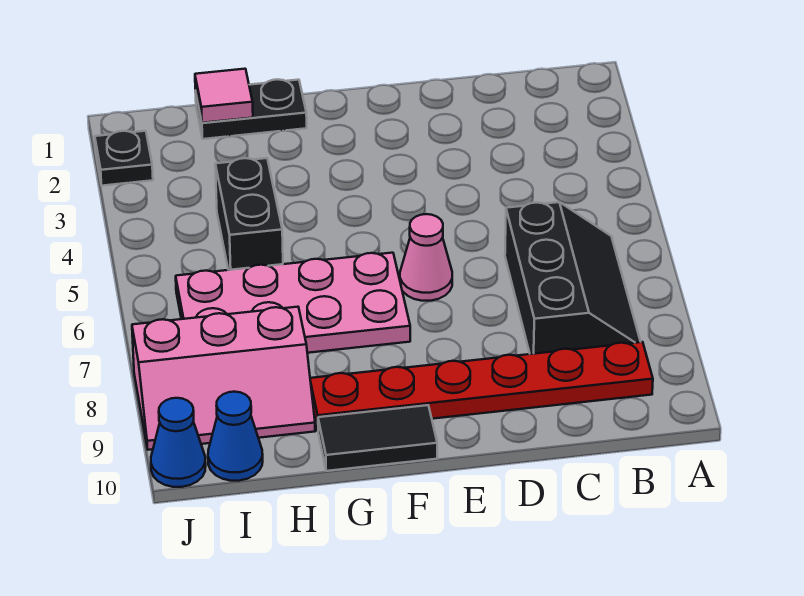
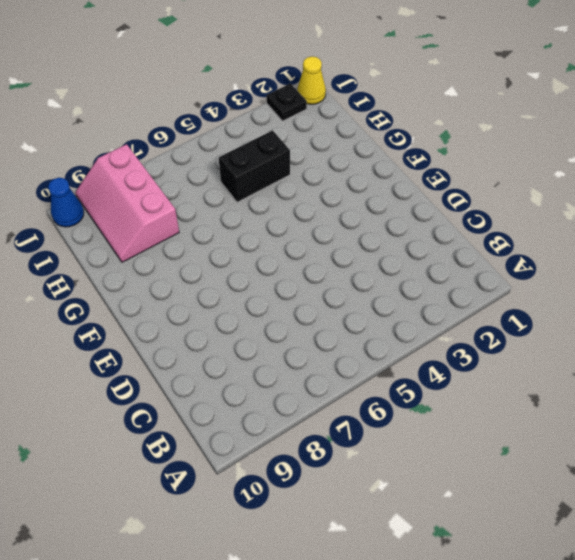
yellow cone J1 level 1 -> none
none -> black slope B6:C8 level 1 top C
none -> red plate B9:G9 level 1
none -> pink cone E6 level 1

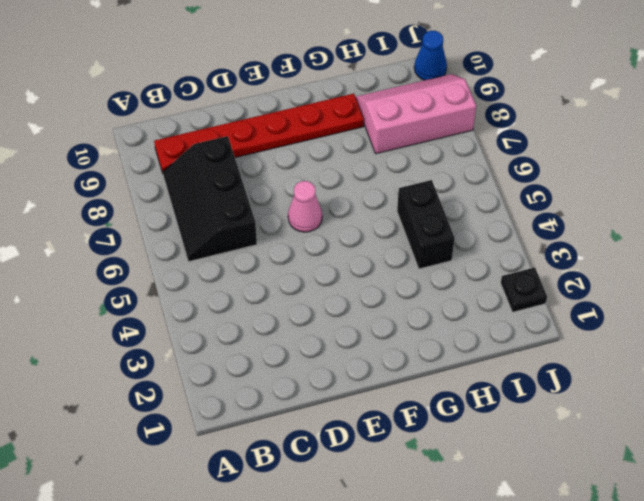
none -> pink plate F6:I7 level 1
none -> black tile F10:G10 level 1
none -> black plate G1:H1 level 1

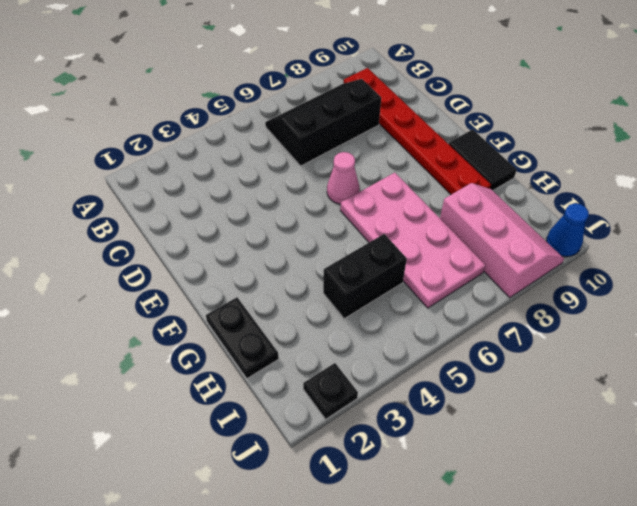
none -> blue cone I10 level 1
none -> pink tile H1 level 2

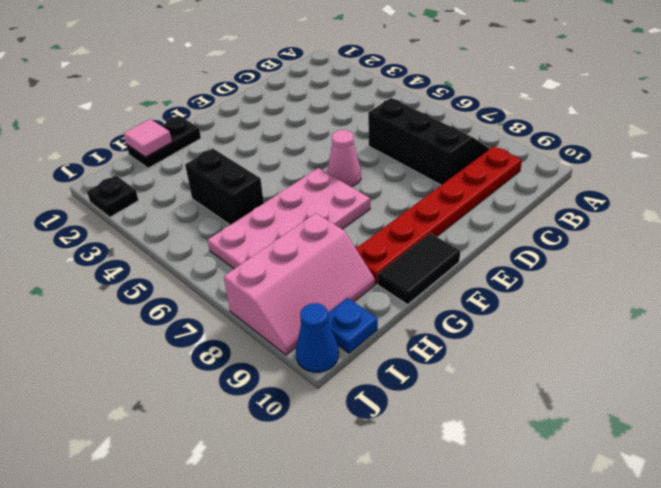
blue plate I10 level 1 -> blue cone I10 level 1

